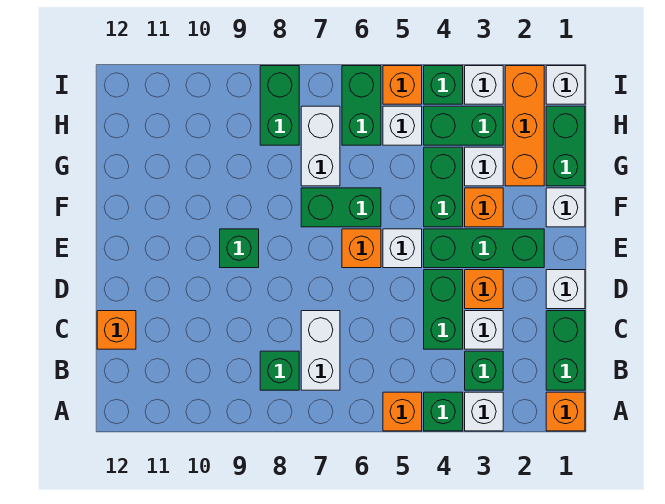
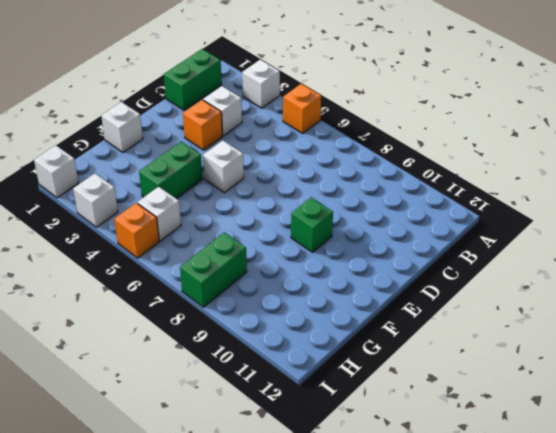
none -> orange brick A1 level 1
none -> green brick A4 level 1
none -> green brick B3 level 1
none -> white brick B7:C7 level 1

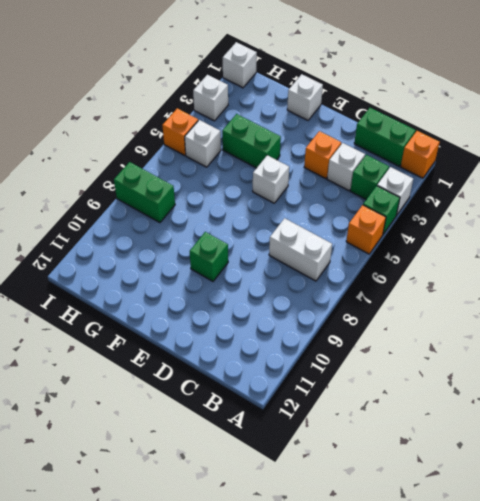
none -> green brick B8 level 1
none -> green brick C4:D4 level 1
none -> orange brick C12 level 1
none -> white brick D1 level 1

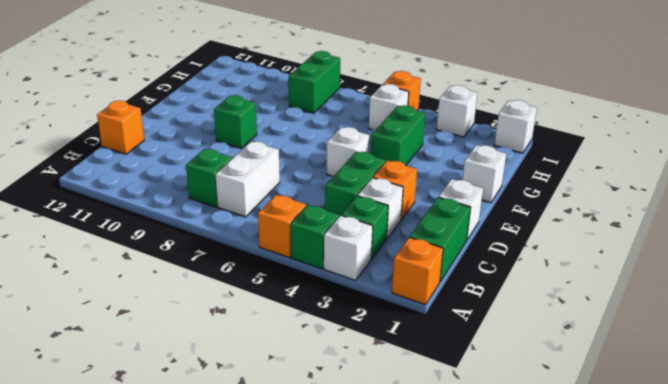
none -> green brick E2:E4 level 1
none -> orange brick E6 level 1
none -> orange brick F3 level 1
none -> green brick F6:F7 level 1

